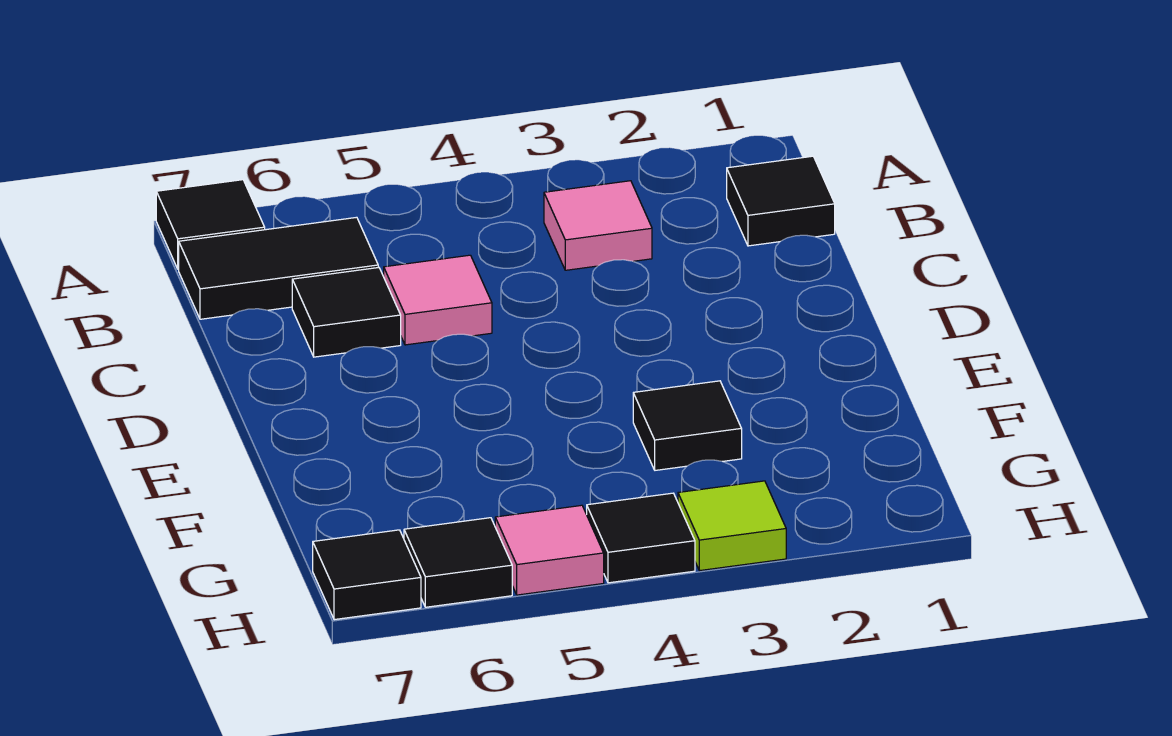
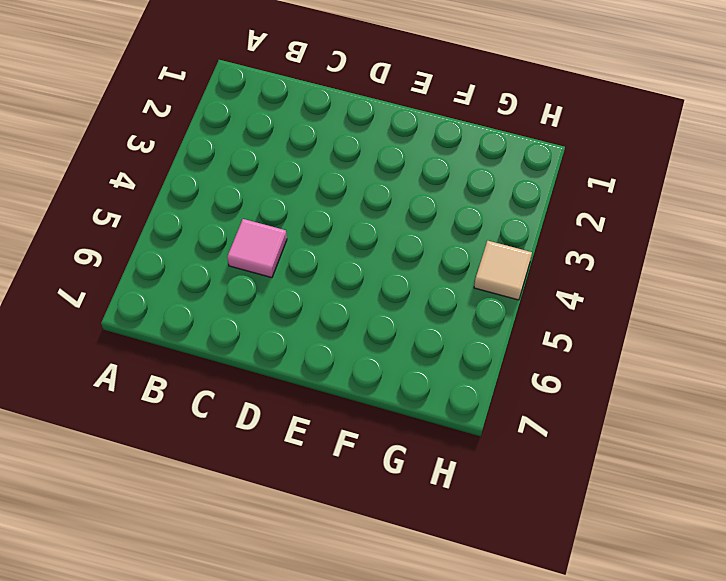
tan tile H4 level 1 -> black tile H4 level 1
none -> black tile A7 level 1
none -> black tile B1 level 1
none -> pink tile B3 level 1

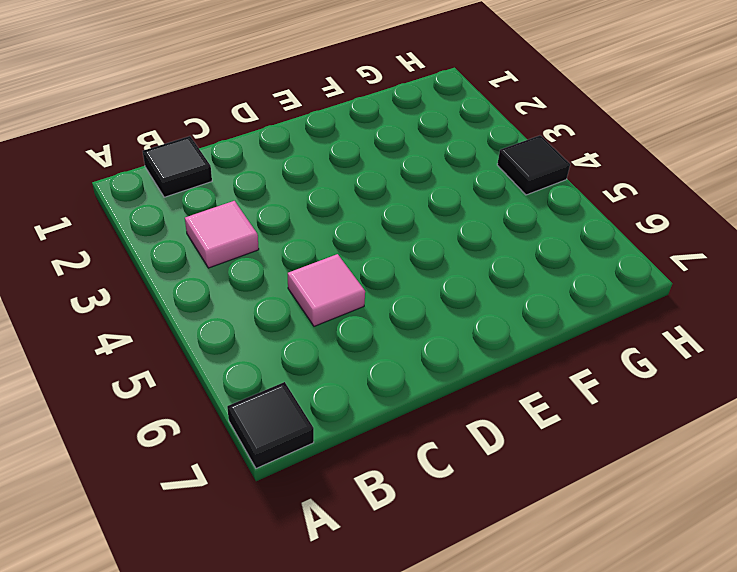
none -> black tile B6:B7 level 1
none -> black tile C6 level 1
none -> black tile F3 level 1

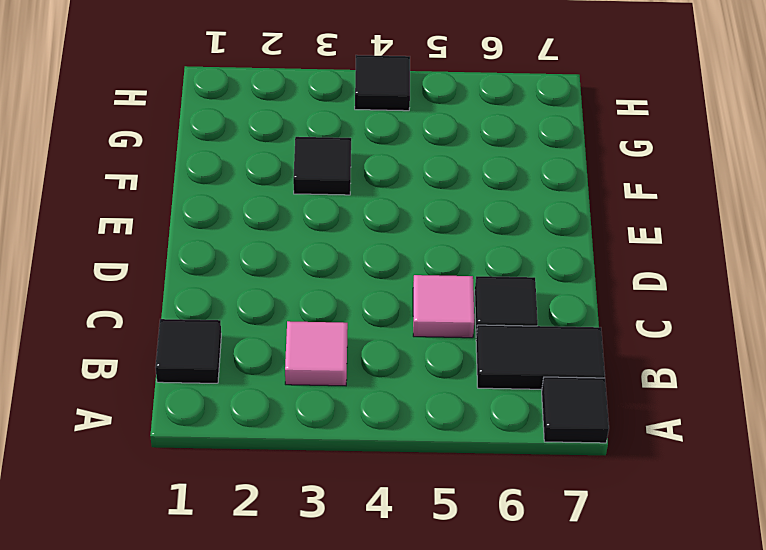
none -> lime tile H3 level 1
none -> pink tile H5 level 1
none -> black tile H6 level 1

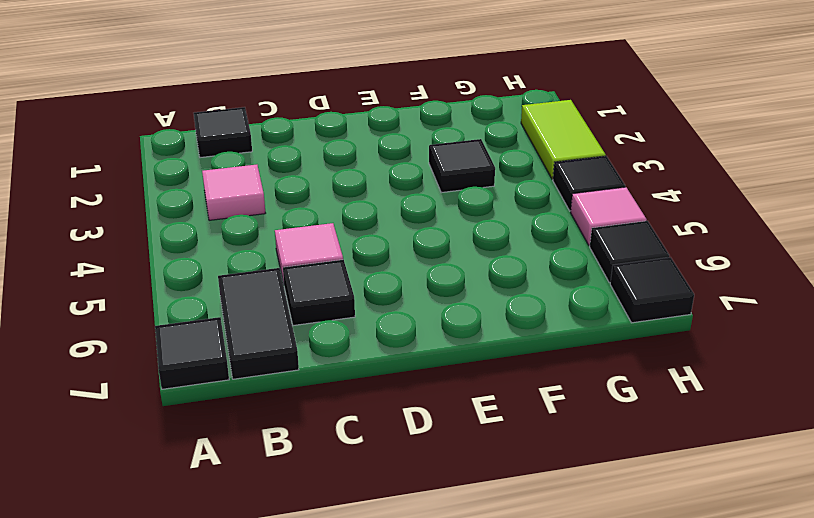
lime tile H2:H3 level 1 -> lime tile H3 level 1

